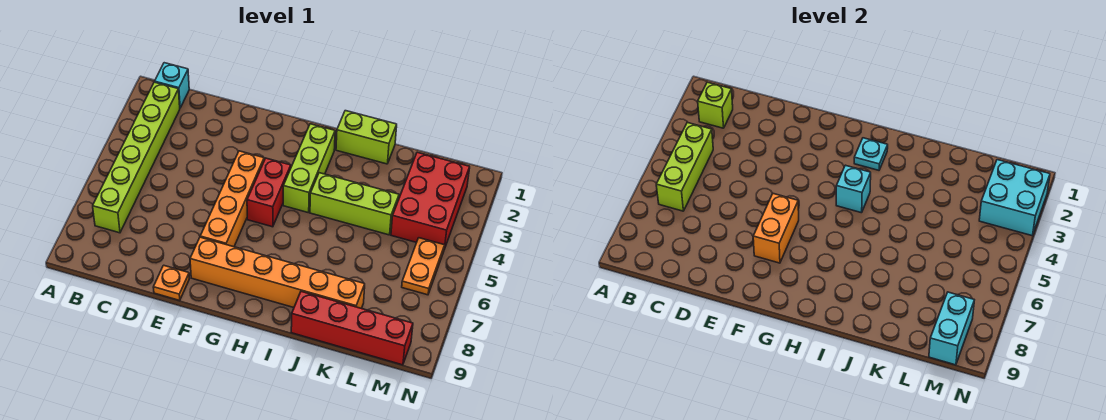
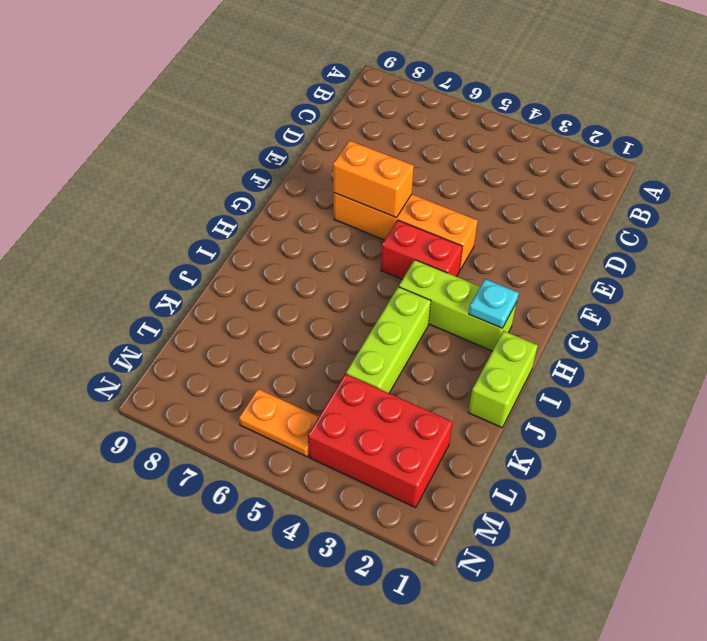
none -> cyan brick B1 level 1
none -> lime brick B2:B7 level 1
none -> orange plate E9 level 1

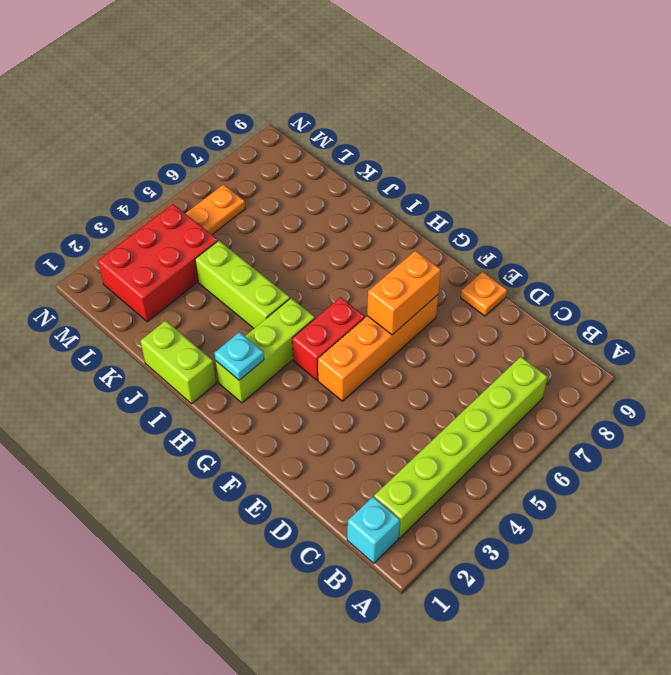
none -> orange brick F8:K8 level 1
none -> red brick J9:M9 level 1
none -> lime brick B2 level 2

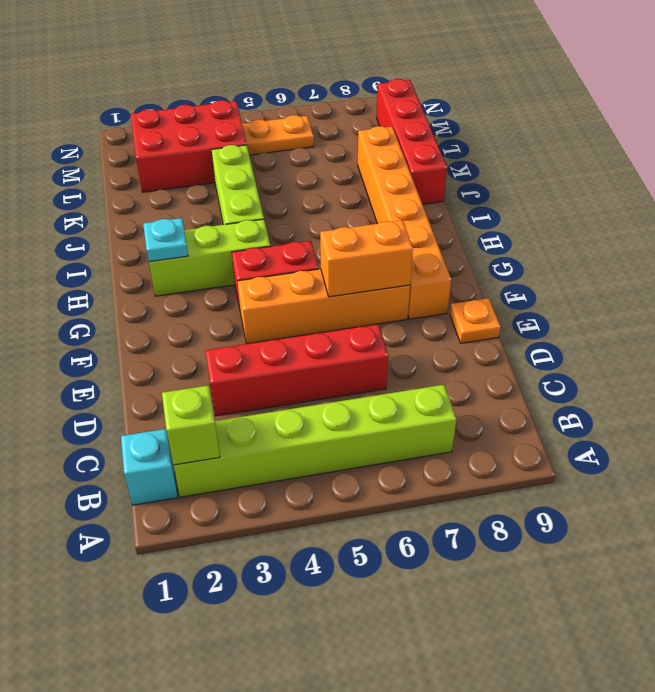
red brick D3:D6 level 1 -> none
none -> lime brick I1:J1 level 1
none -> lime brick B4:B6 level 2
none -> cyan brick H4 level 2

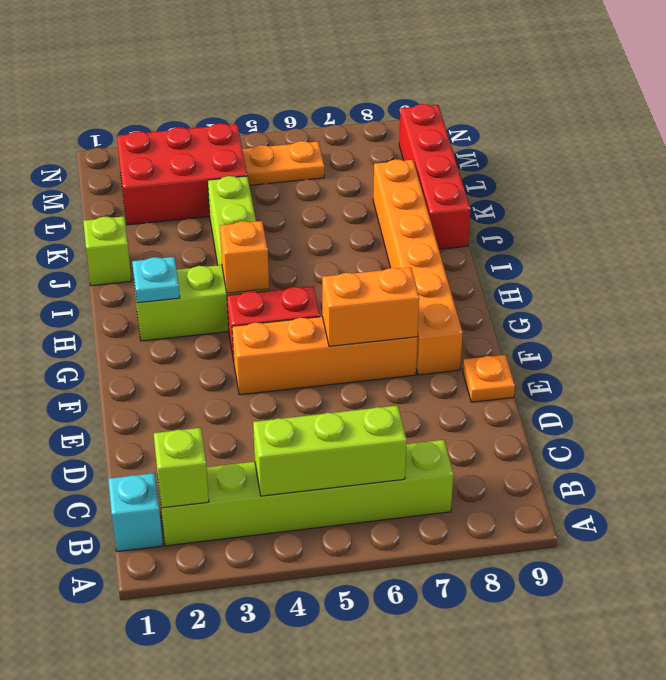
orange brick H4 level 2 -> cyan brick H4 level 2
lime brick J1 level 1 -> lime brick I1:J1 level 1
none -> cyan brick M2:N3 level 2
none -> cyan brick M8:M9 level 2

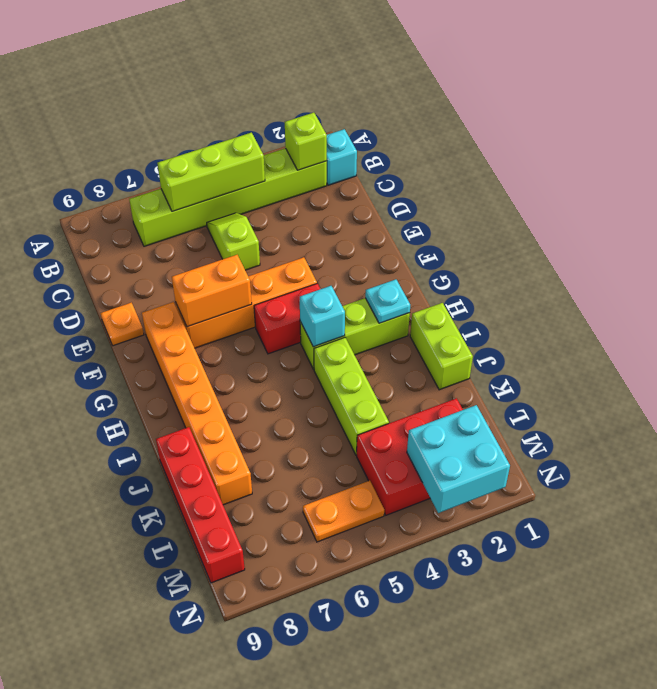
lime slope C5:D5 level 1 top D -> none
none -> cyan brick M8:M9 level 2

